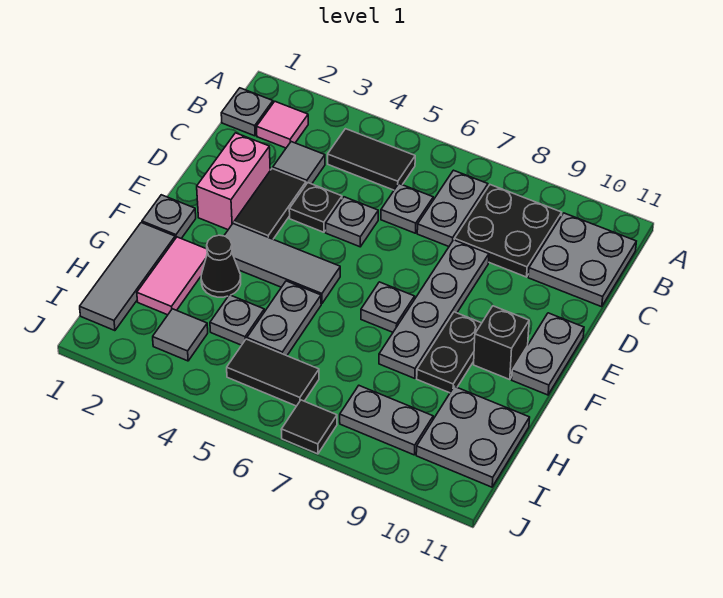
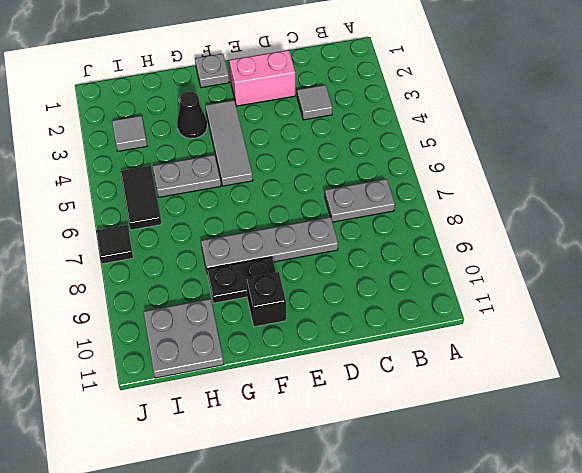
none -> grey plate B1 level 1
none -> pink tile B2 level 1
none -> black tile B4:B5 level 1

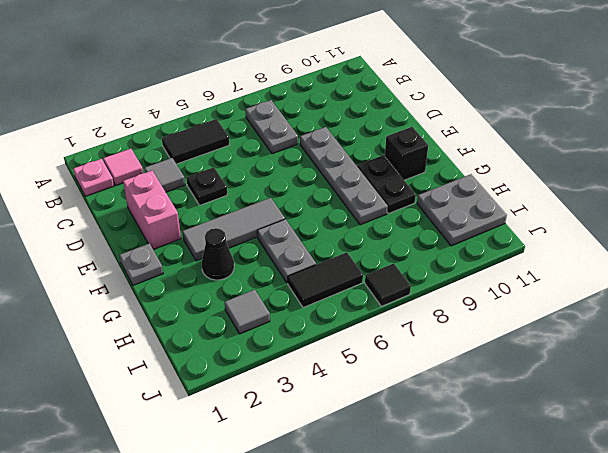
pink plate B1 level 1 -> grey plate B1 level 1
none -> black plate B8:C9 level 1
none -> grey plate B10:C11 level 1
none -> grey plate C6 level 1

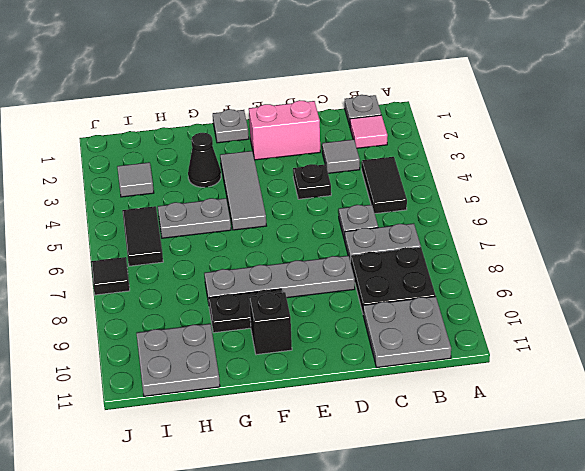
none -> black tile D3:E3 level 1
none -> grey plate D5 level 1
none -> grey plate E11:F11 level 1

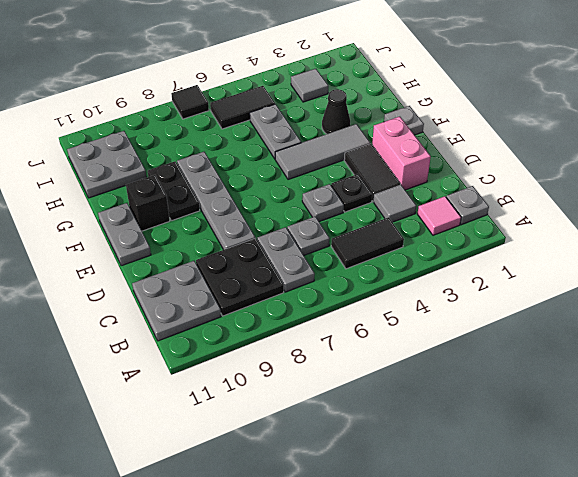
none -> grey plate F7 level 1
none -> grey tile G1:I1 level 1
none -> pink tile G2:H2 level 1

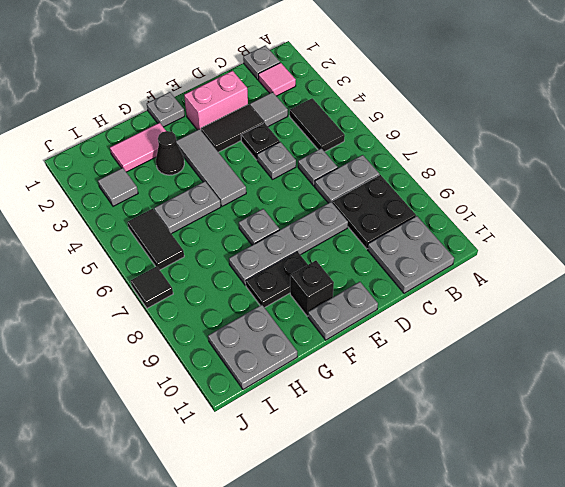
none -> grey tile G1:I1 level 1
none -> grey plate H4 level 1
none -> grey plate I8:I9 level 1

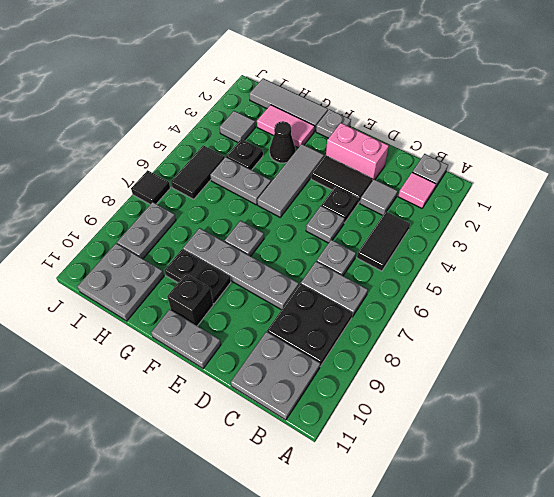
black plate H4 level 1 -> grey plate H4 level 1

